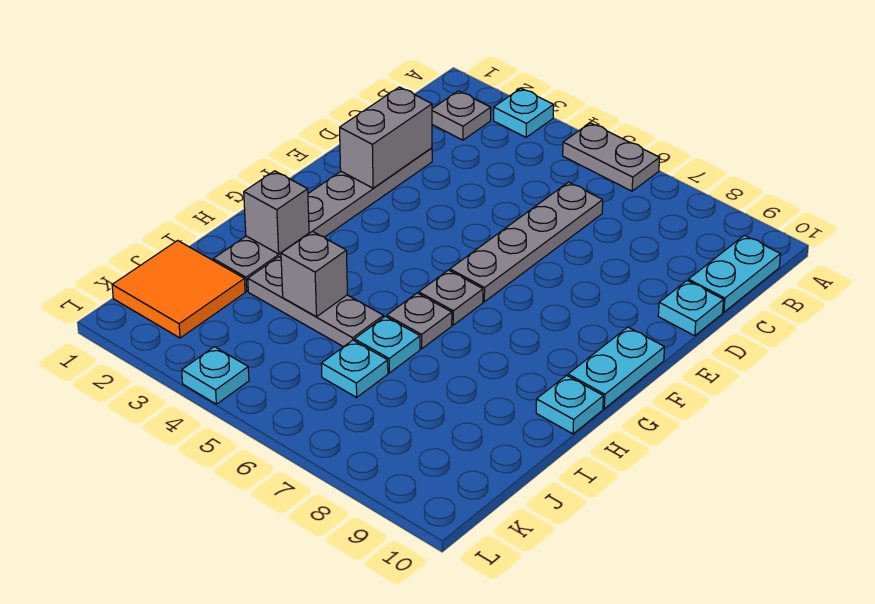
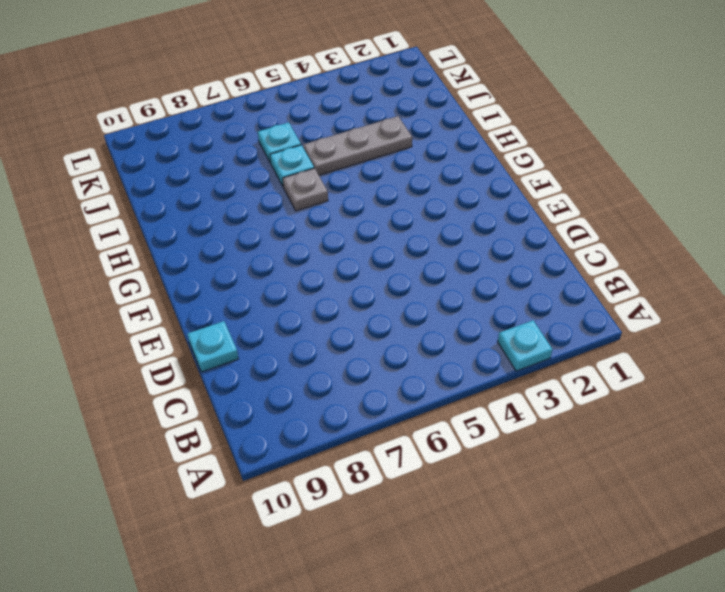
none -> grey plate A5:A6 level 1
none -> grey plate B2 level 1
none -> cyan plate B10:C10 level 1

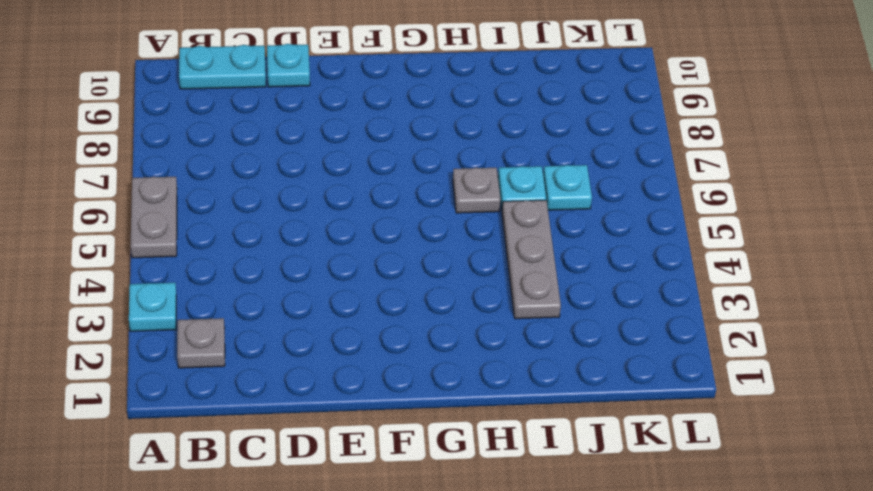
none -> grey plate C6:F6 level 1
none -> grey plate D2:I2 level 1
none -> cyan plate F10:G10 level 1

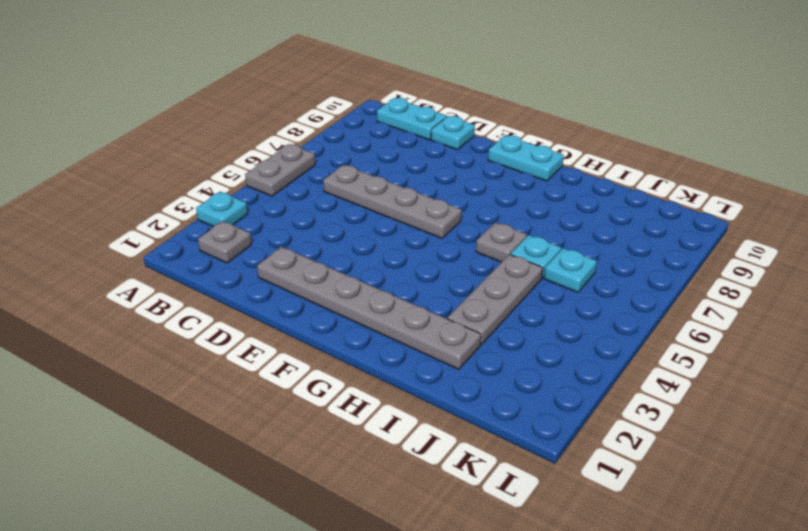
none -> grey plate G6 level 1
none -> cyan plate H10 level 1
none -> orange tile J1:K2 level 1

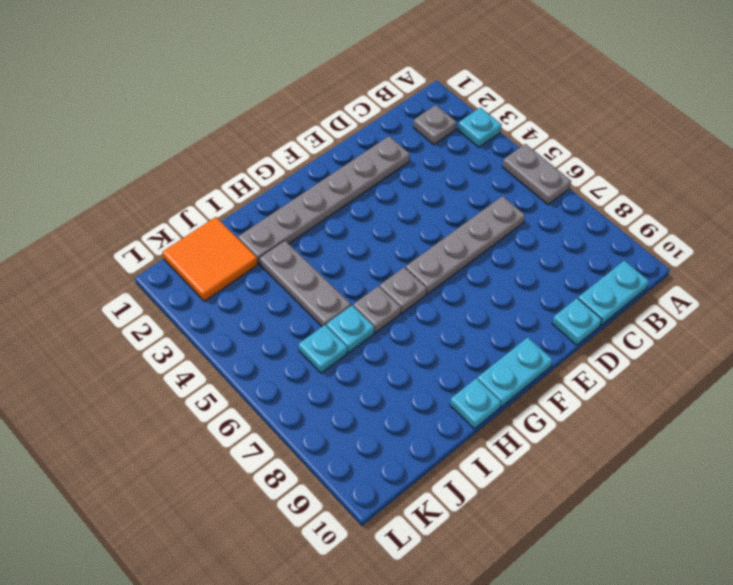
none -> cyan plate L4 level 1
none -> grey brick D2:E2 level 2
none -> grey brick H2 level 2

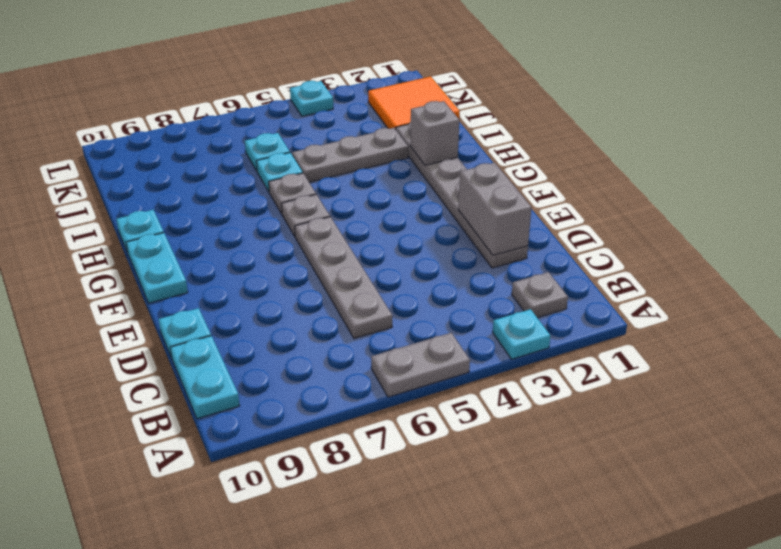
none -> grey brick I4 level 2

